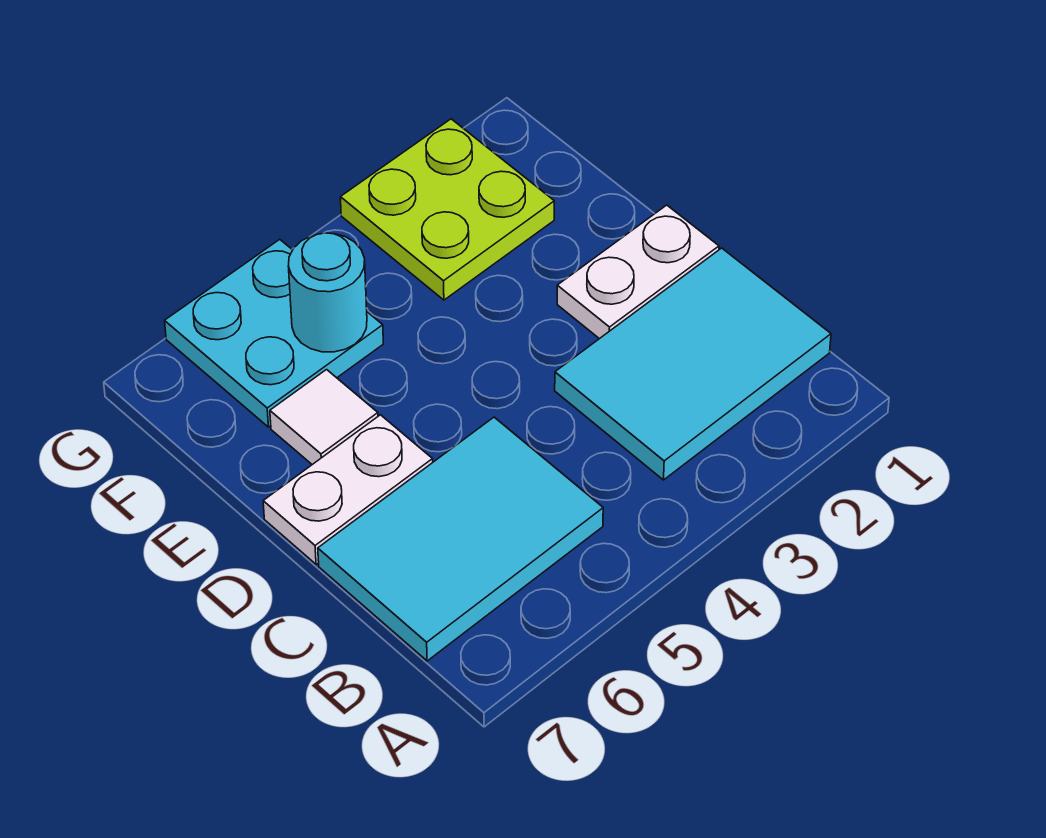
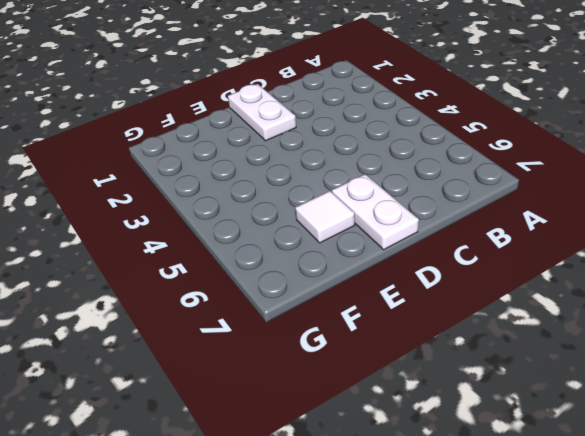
none -> cyan tile B1:C3 level 1
none -> cyan tile B5:C7 level 1

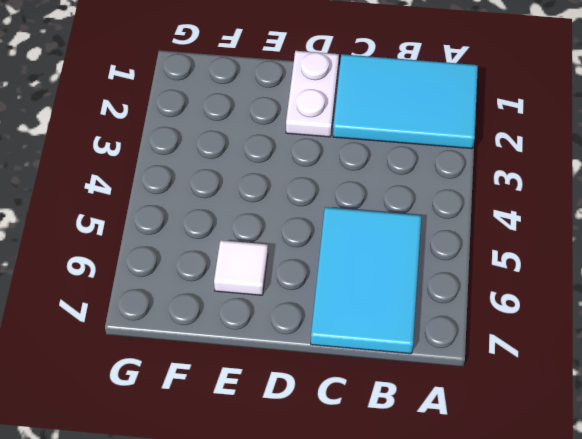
cyan tile A1:C2 level 1 -> cyan tile B1:C3 level 1
none -> white plate D6:D7 level 1
none -> lime plate F2:G3 level 1

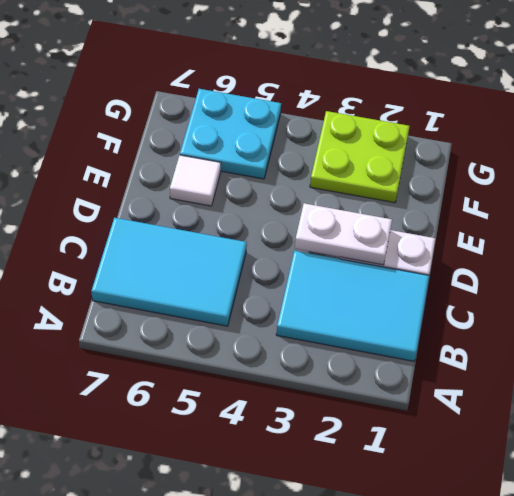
white plate D2:D3 level 2 -> white plate D6:D7 level 1
none -> cyan round brick F5 level 2

